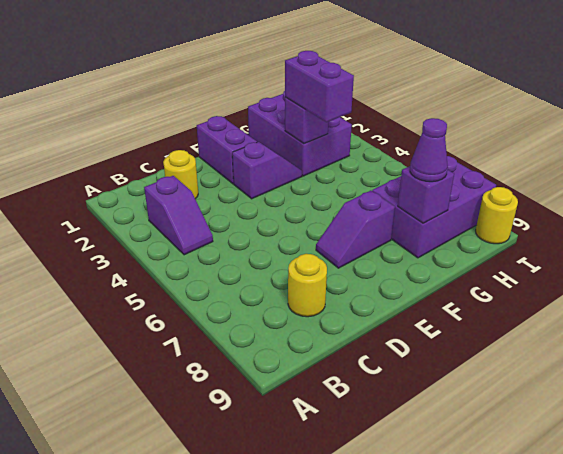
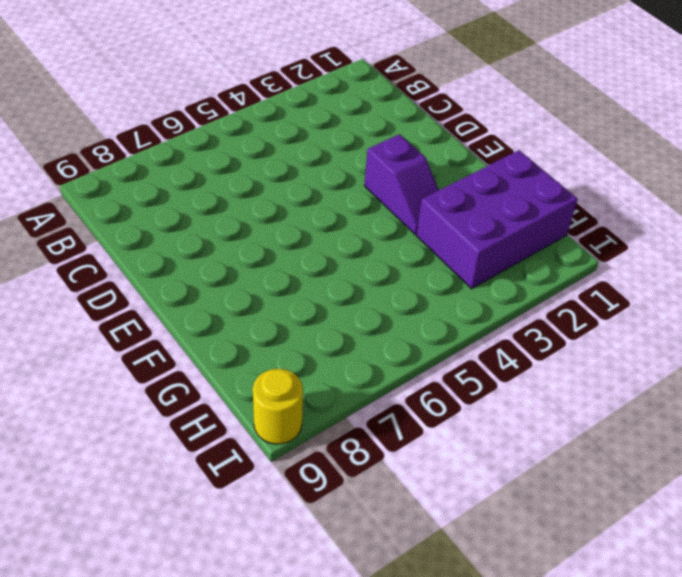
none -> purple slope B3:B4 level 1 top 3
none -> yellow round brick C2 level 1
none -> yellow round brick C8 level 1

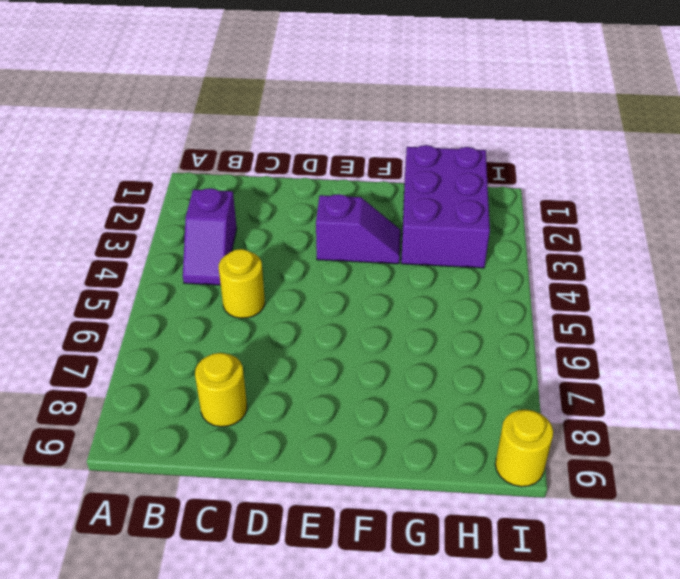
yellow round brick C5 level 1 -> yellow round brick C2 level 1
none -> purple brick E1:E2 level 1
none -> purple slope E7:F7 level 1 top F
none -> purple brick G7:I8 level 1

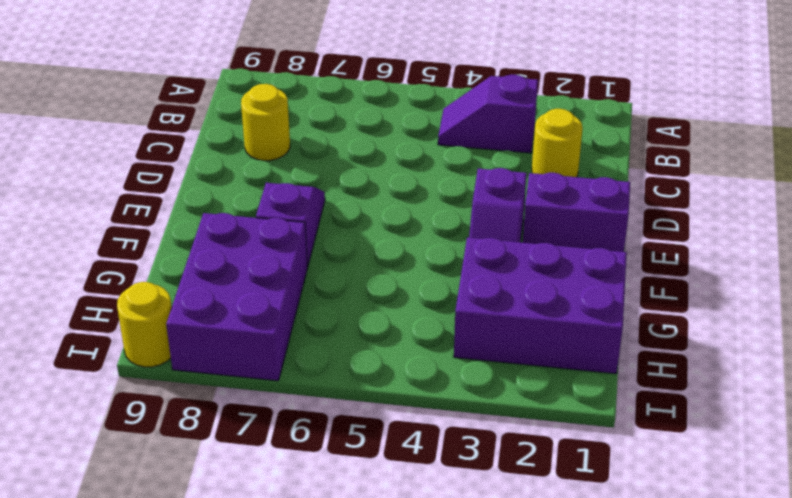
none -> purple brick G3 level 2
none -> purple brick G8 level 2
none -> purple brick G3:G4 level 3

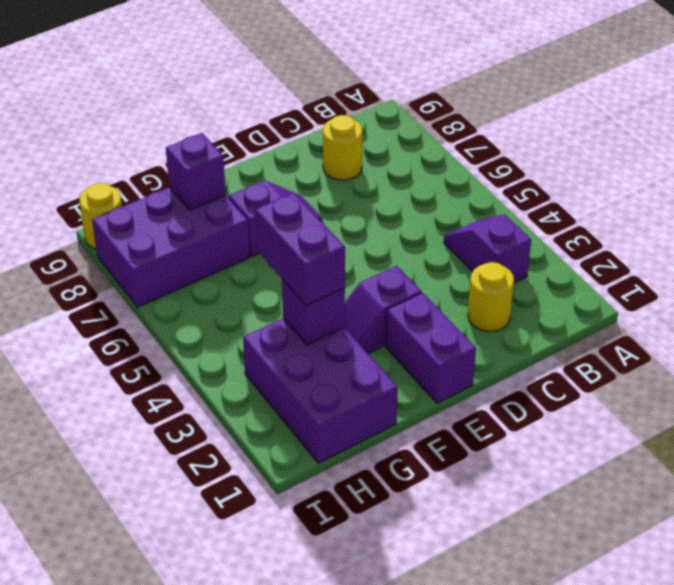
none -> purple cone G8 level 3

